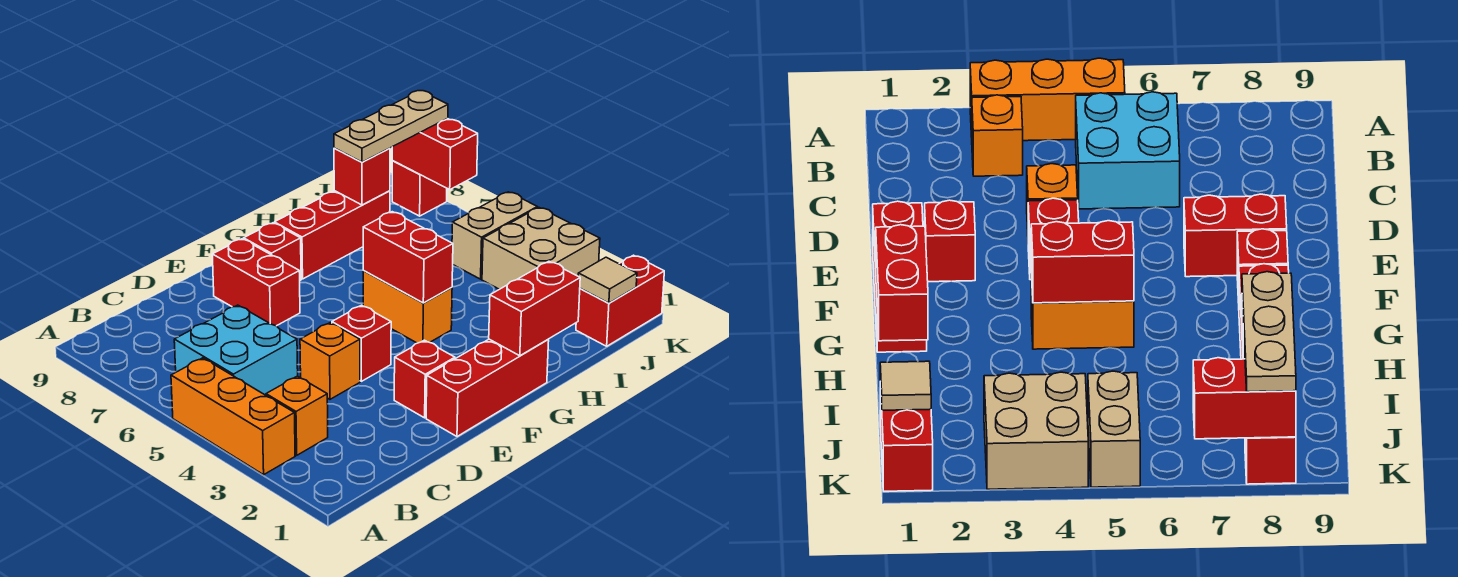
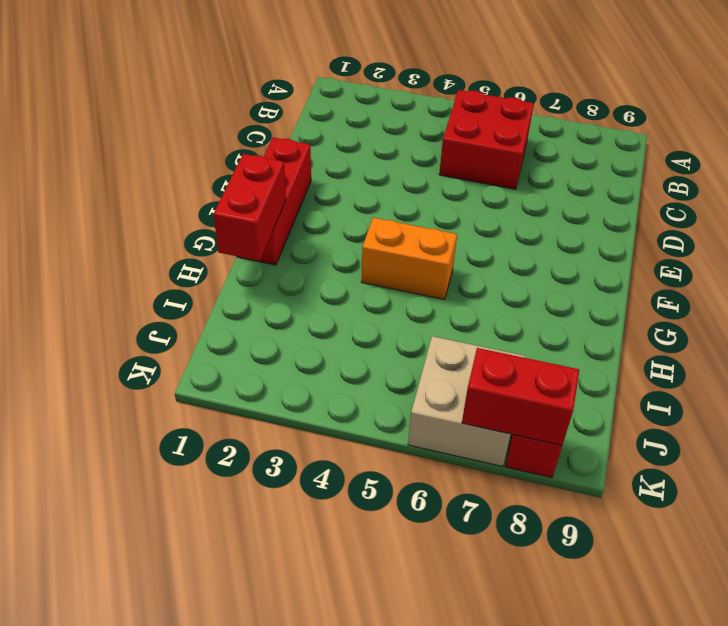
red brick B5:C6 level 1 -> cyan brick B5:C6 level 1
tan brick J6:K7 level 1 -> tan brick J3:K4 level 1
none -> orange brick A3:A5 level 1
none -> orange brick B3 level 1
none -> orange brick D4 level 1

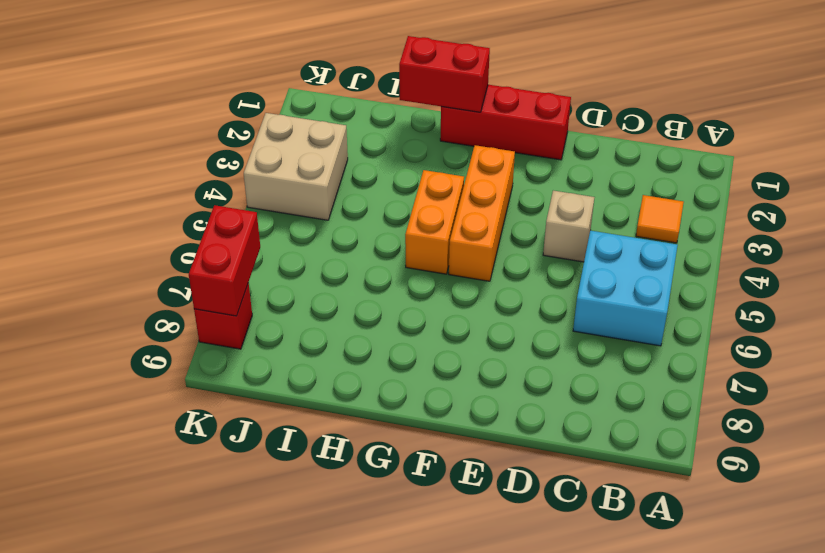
orange tile B3 level 1 -> orange brick B3 level 1
tan brick D4 level 1 -> orange brick D4 level 1
orange brick F3:F5 level 1 -> orange brick A3:A5 level 1
none -> red brick E2 level 1
none -> red brick E4 level 1
none -> red brick E7:E8 level 1

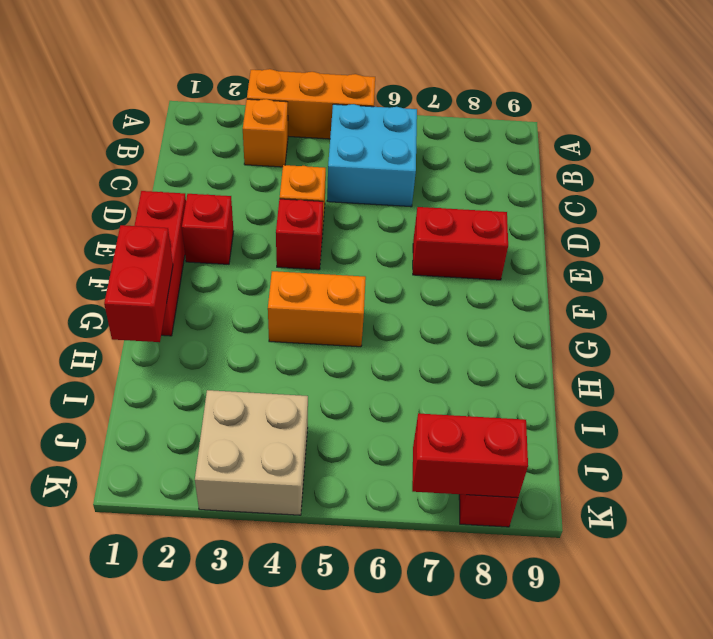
none -> red brick F8 level 1
none -> red brick G8:I8 level 1
none -> red brick J1:K1 level 1

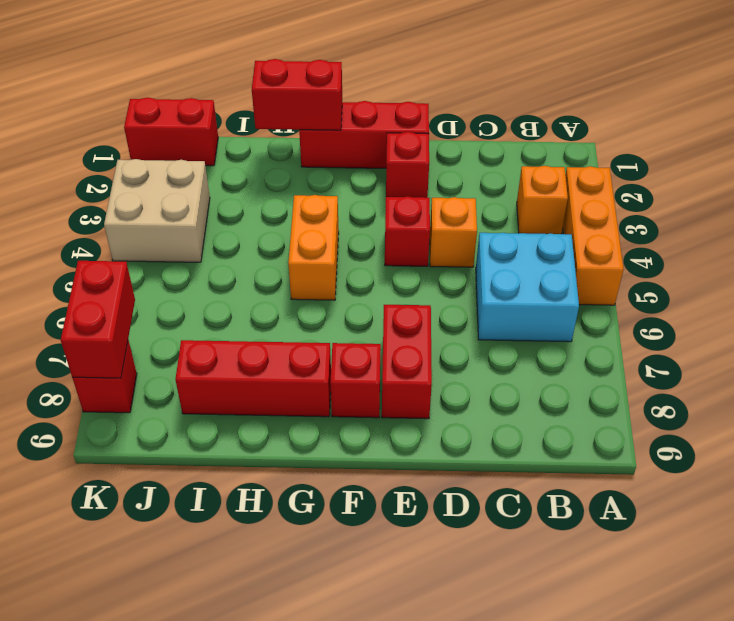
none -> tan brick J5:K5 level 1
none -> red brick G4:G5 level 2
none -> red brick I8 level 2

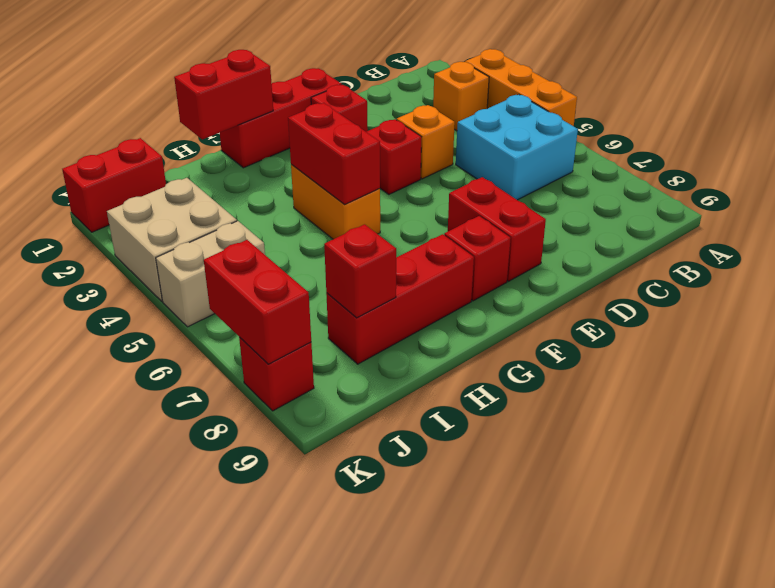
none -> tan tile J1 level 2
none -> tan plate I8:K8 level 3

